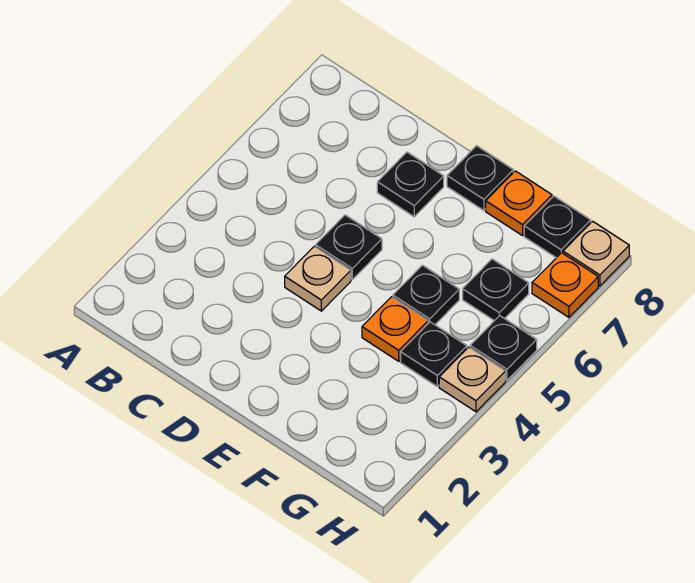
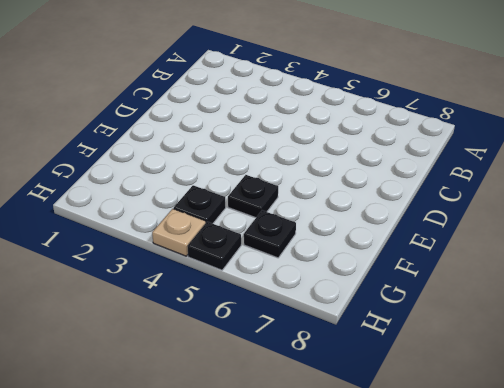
none -> tan plate D4 level 1
none -> black plate D5 level 1
none -> black plate D7 level 1

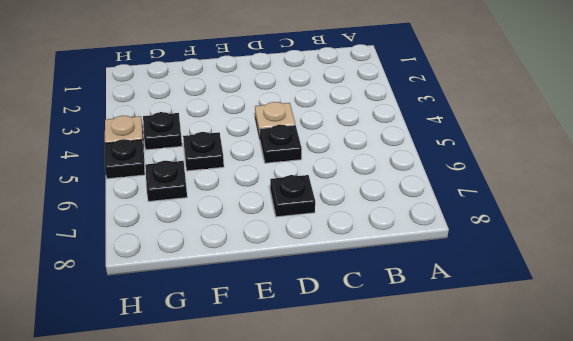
none -> black plate E8 level 1
none -> orange plate F4 level 1
none -> orange plate F8 level 1

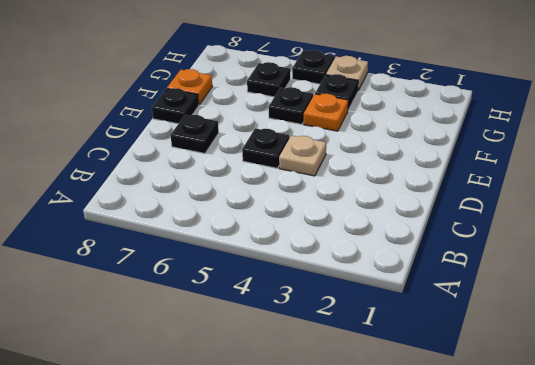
none -> black plate G8 level 1
none -> orange plate H7 level 1
none -> tan plate H8 level 1

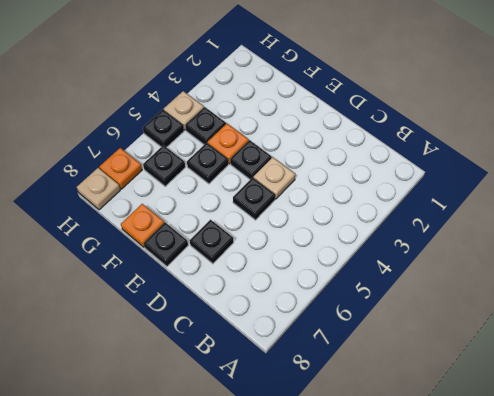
black plate E4 level 1 -> black plate G8 level 1

